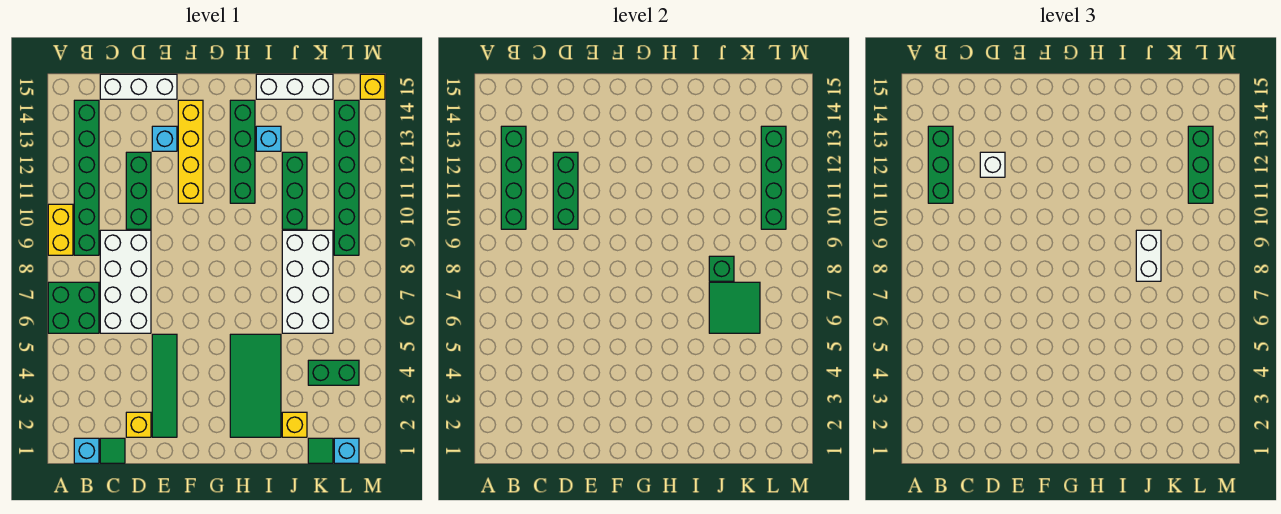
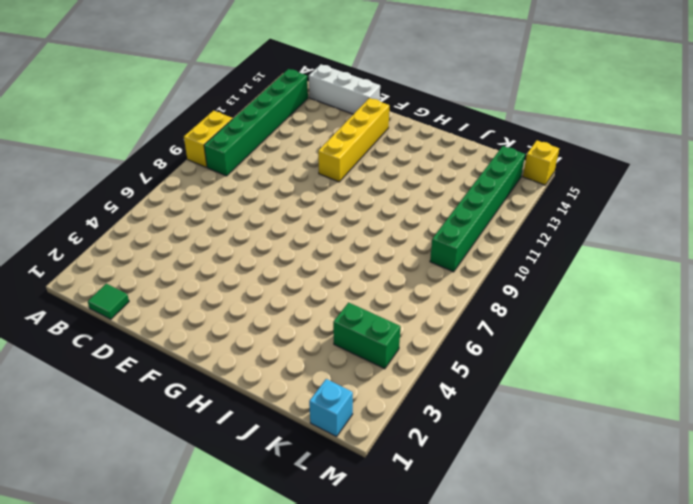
none -> green brick A6:B7 level 1
none -> cyan brick B1 level 1
none -> white brick C6:D9 level 1
none -> yellow brick D2 level 1

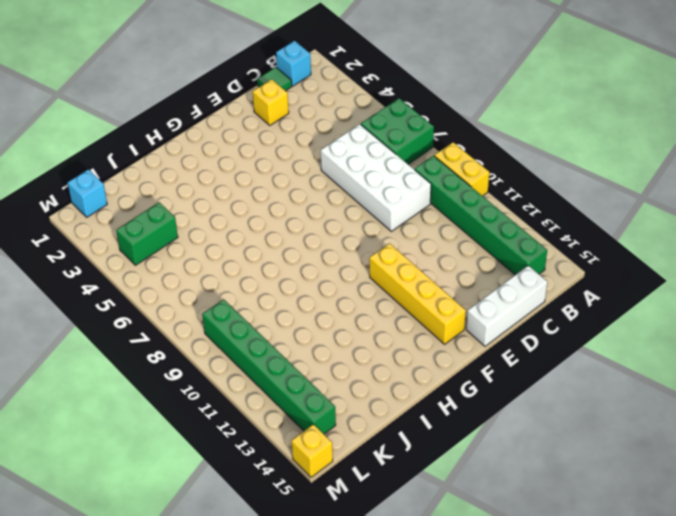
none -> green brick D10:D12 level 1
none -> green tile E2:E5 level 1
none -> cyan brick E13 level 1
none -> green tile H2:I5 level 1

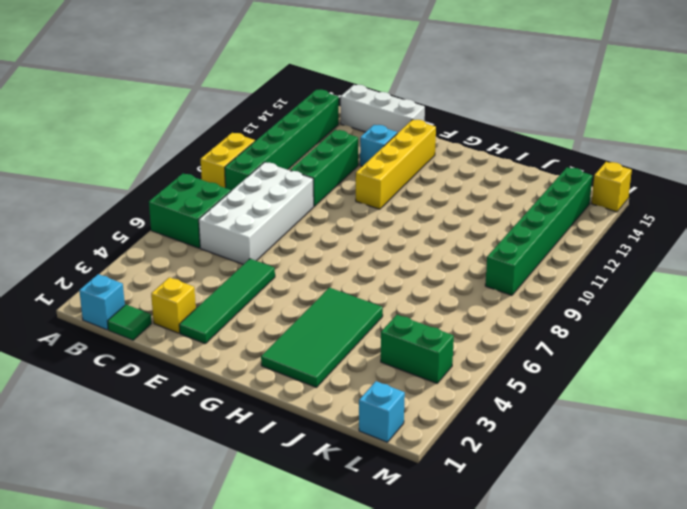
none -> green brick H11:H14 level 1
none -> cyan brick I13 level 1
none -> white brick I15:K15 level 1
none -> yellow brick J2 level 1

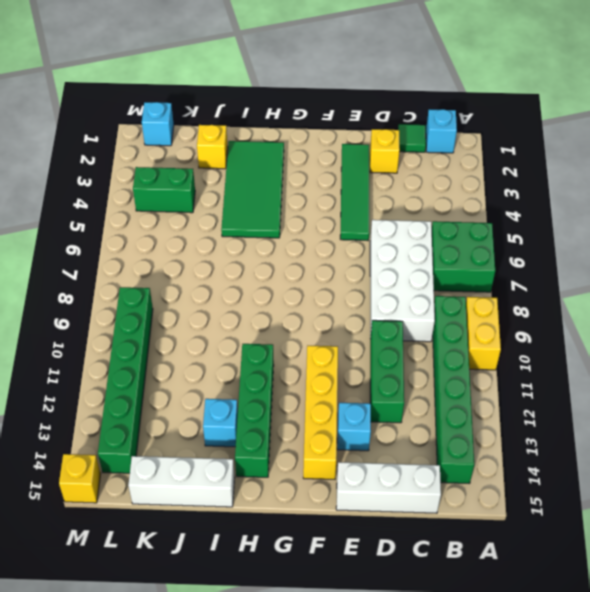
none -> white brick J6:K9 level 1
none -> green brick J10:J12 level 1
none -> green tile K1 level 1
none -> green brick B10:B13 level 2

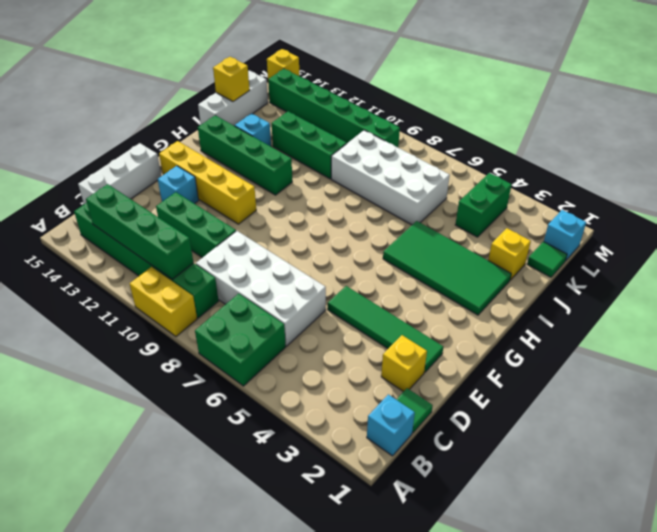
yellow brick J15 level 2 -> none
none -> green brick D10:D12 level 2
none -> green tile J6:K7 level 2
none -> green brick J8 level 2
none -> green brick L10:L13 level 2

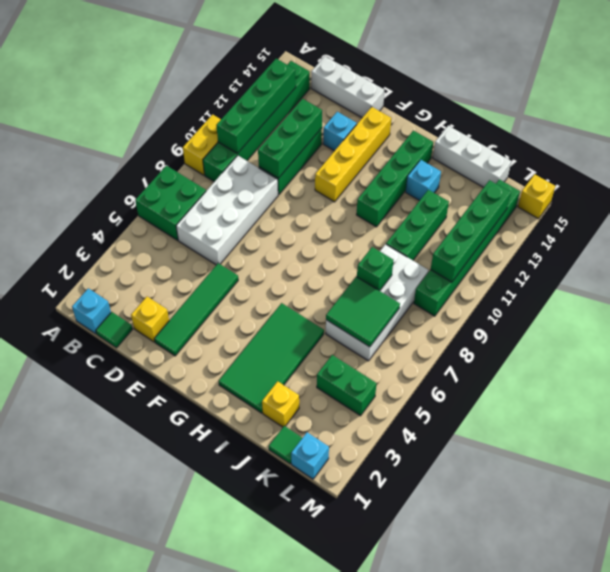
none -> green brick B11:B13 level 3
none -> white brick D12 level 3
none -> white brick J8:J9 level 3
none -> green brick L11:L13 level 3

